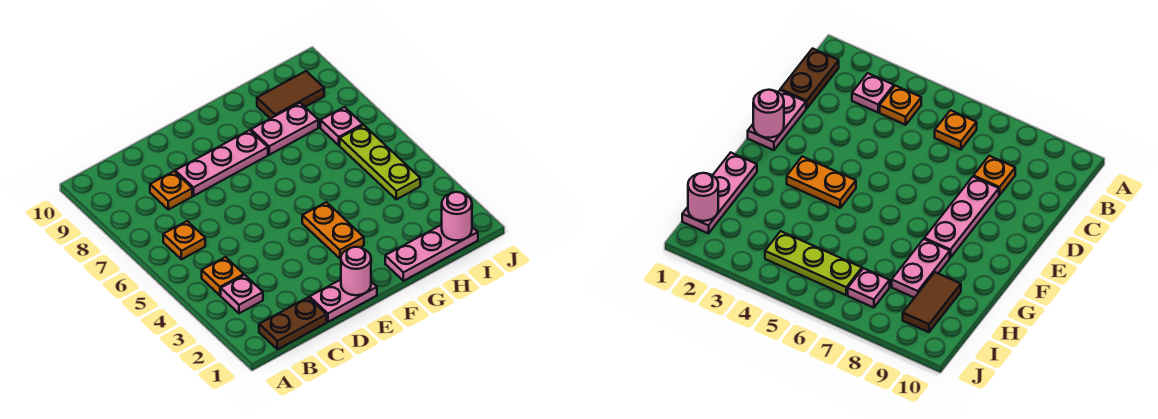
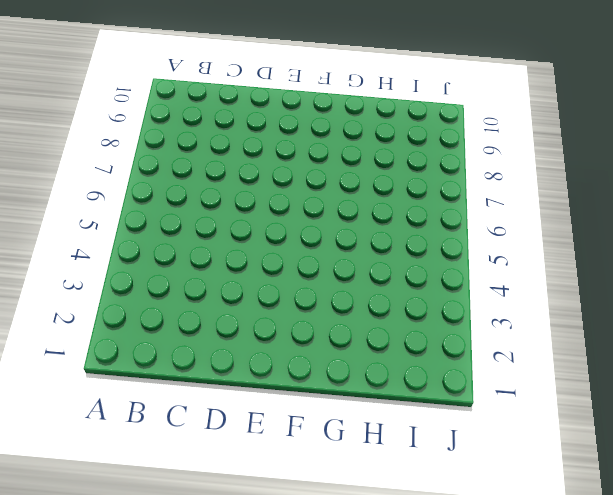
none -> brown plate B1:C1 level 1
none -> pink plate B3 level 1
none -> orange plate B4 level 1

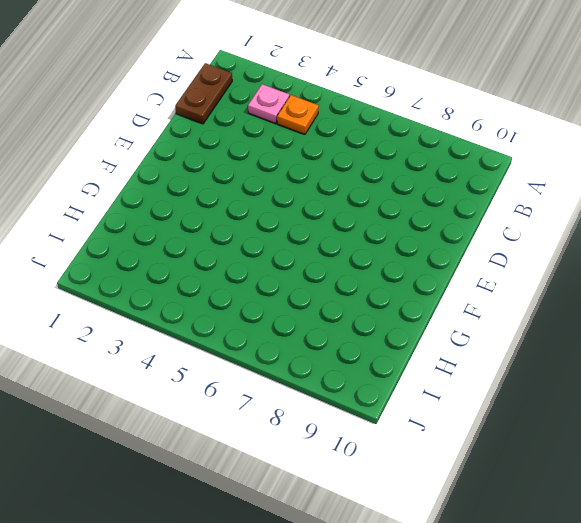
none -> orange plate B6 level 1
none -> orange plate C8 level 1
none -> pink plate D1:E1 level 1

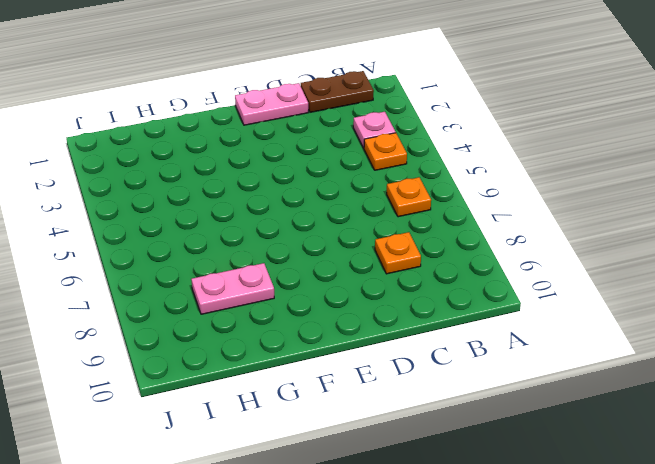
none -> pink plate D8:F8 level 1
none -> orange plate F3:F4 level 1
none -> pink plate G1:I1 level 1

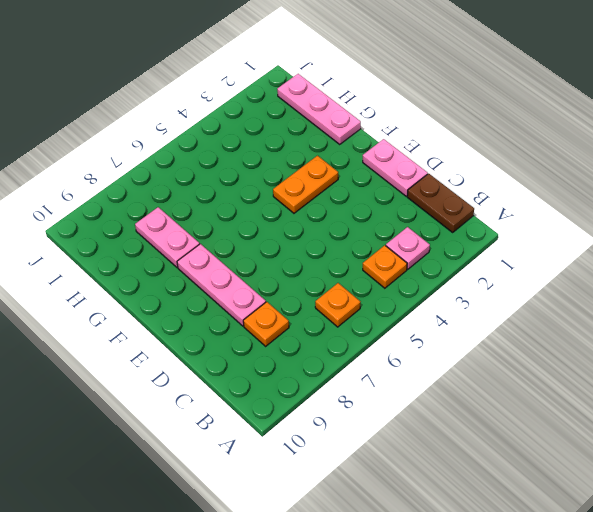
none -> brown tile H9:I9 level 1
none -> lime plate I4:I6 level 1
none -> pink plate I7 level 1

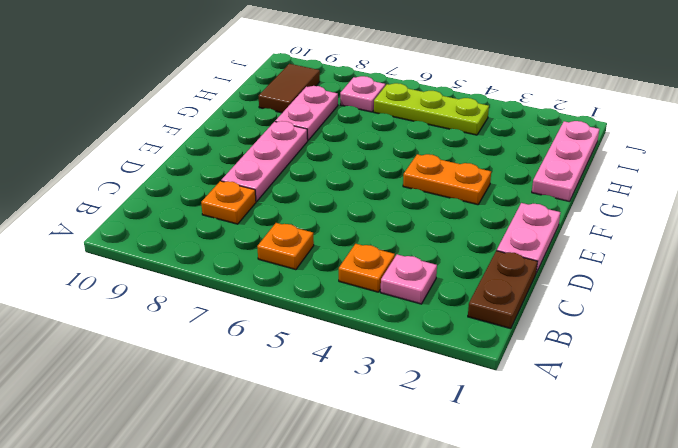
none -> pink round brick E1 level 2
none -> pink round brick I1 level 2

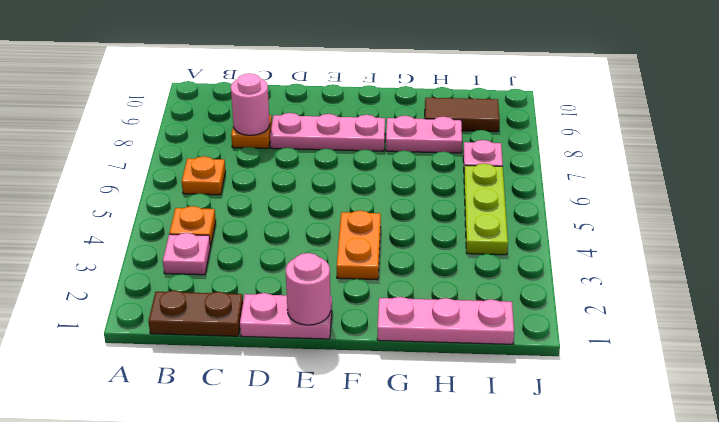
pink round brick C8 level 2 -> pink round brick I1 level 2

